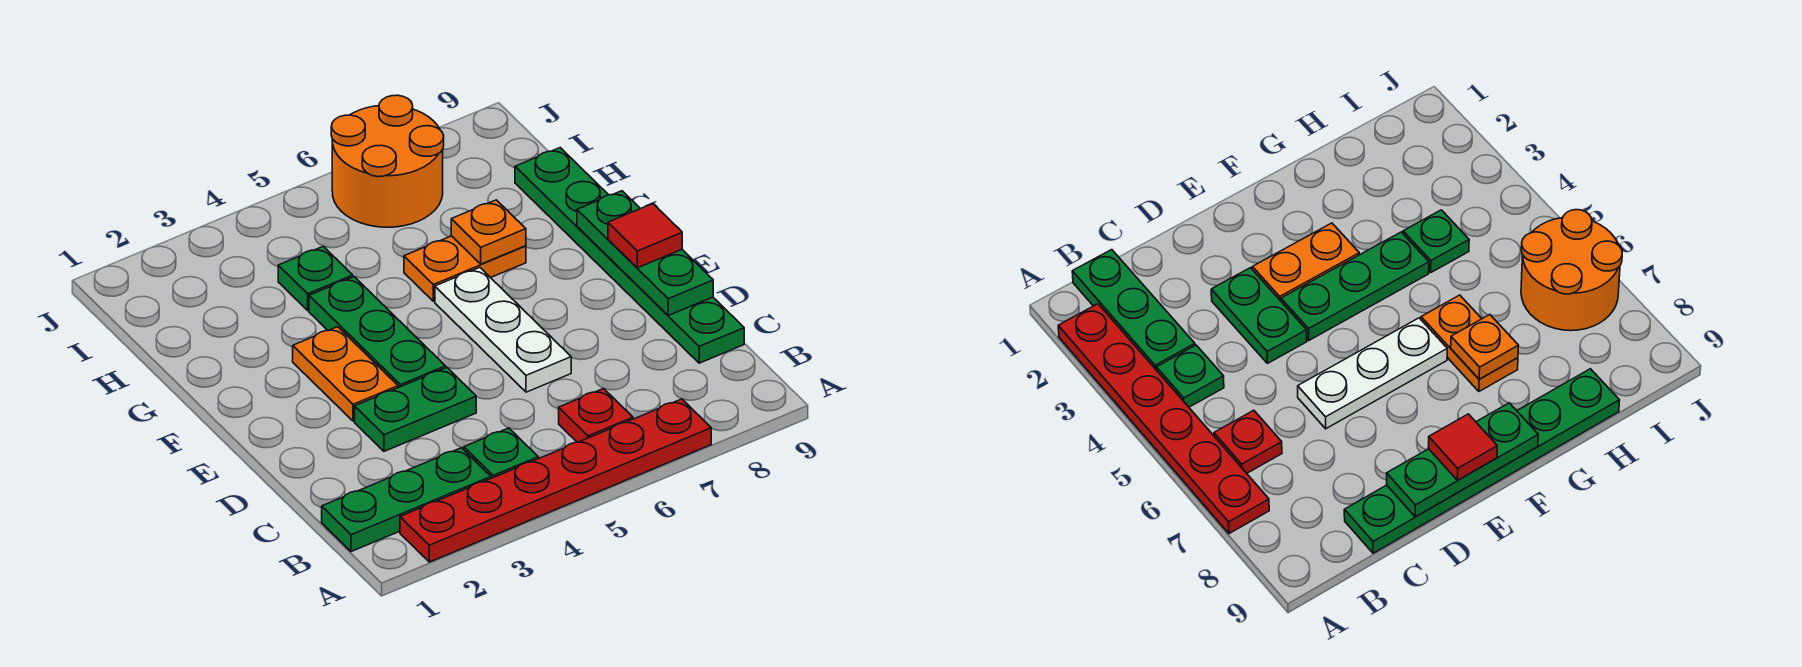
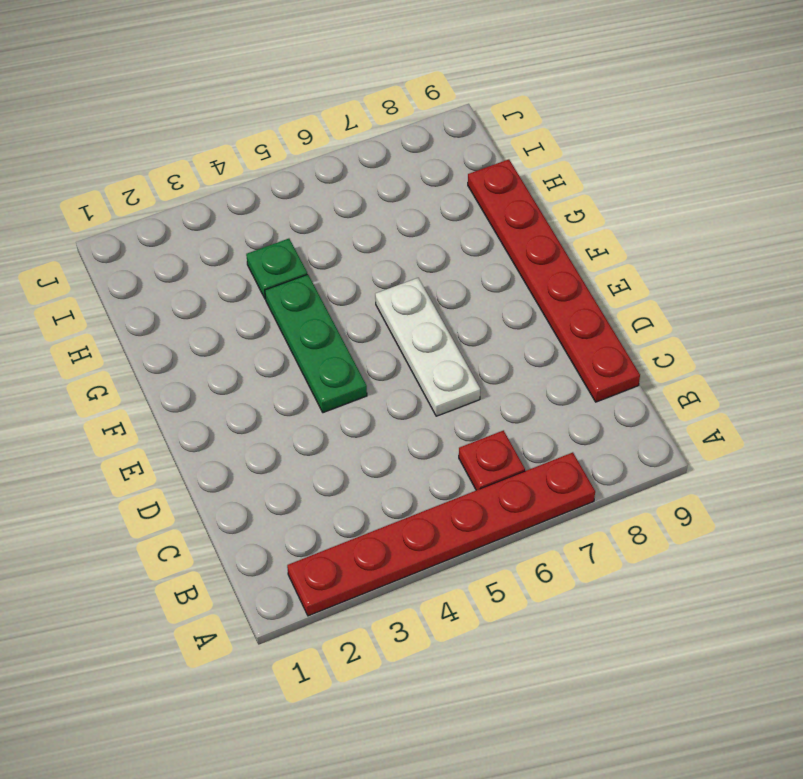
red plate C9:H9 level 1 -> green plate C9:H9 level 1
none -> green plate B1:B3 level 1
none -> green plate B4 level 1
none -> green plate D3:D4 level 1

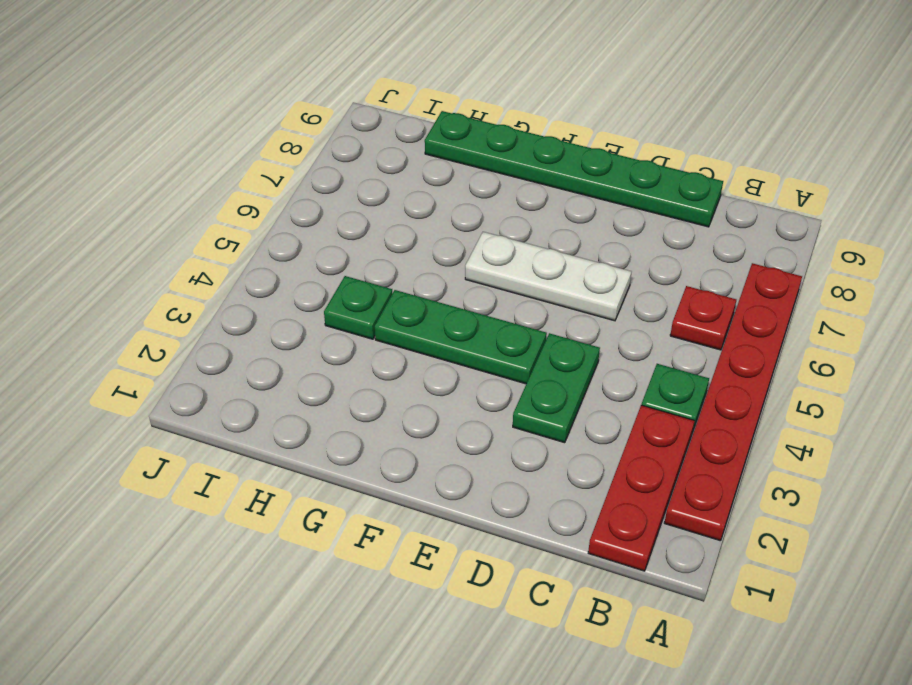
red plate B1:B3 level 1 -> green plate B1:B3 level 1
none -> orange plate E3:F3 level 1
none -> orange plate G6:G7 level 1
none -> orange round brick I6:J7 level 1

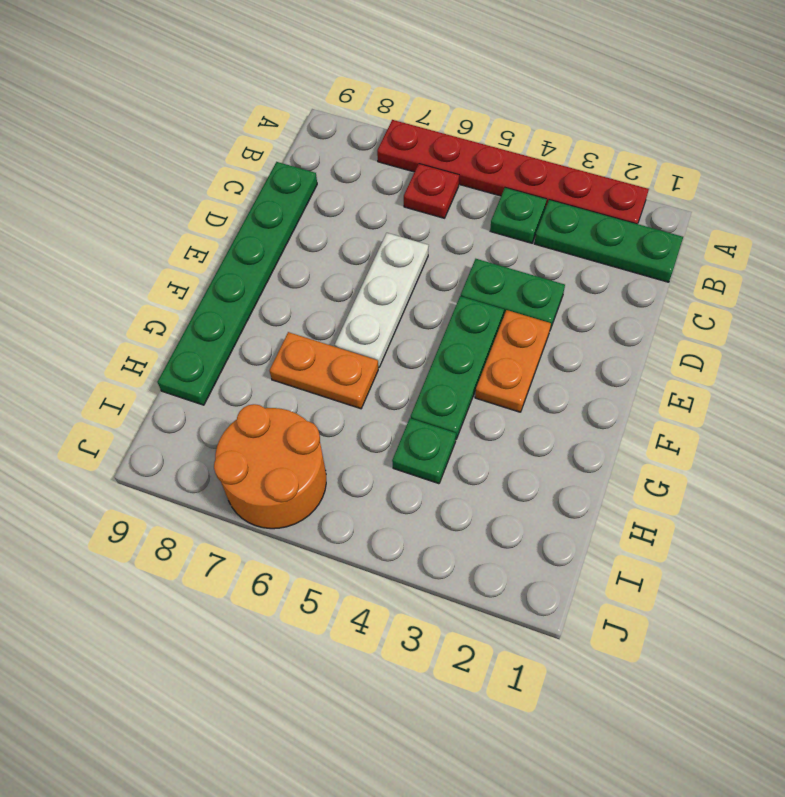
none -> green plate D9:F9 level 2
none -> orange plate G7 level 2
none -> red tile E9 level 3

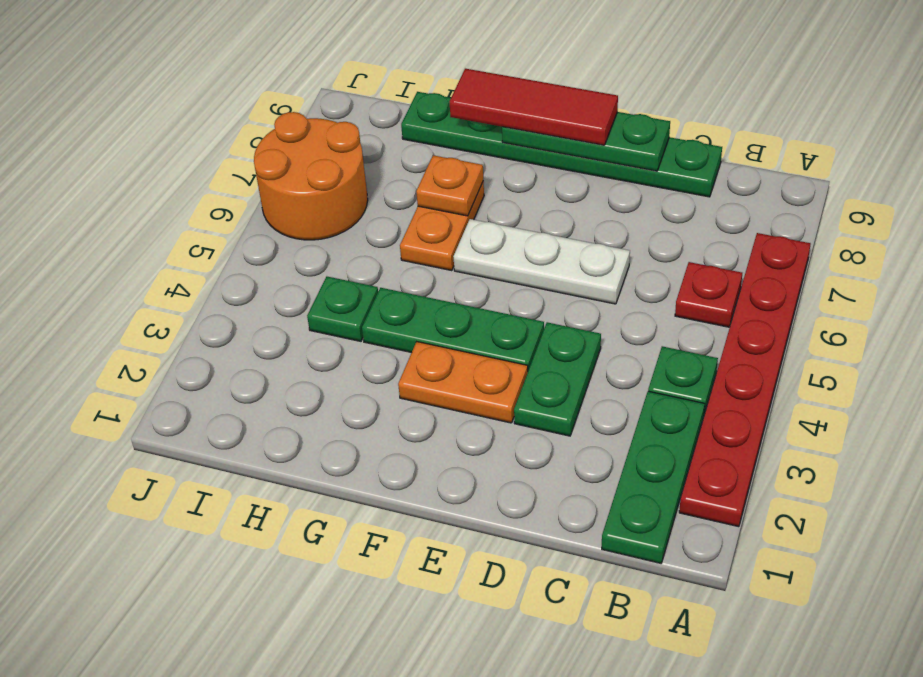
red tile E9:G9 level 3 -> red tile E9 level 3

